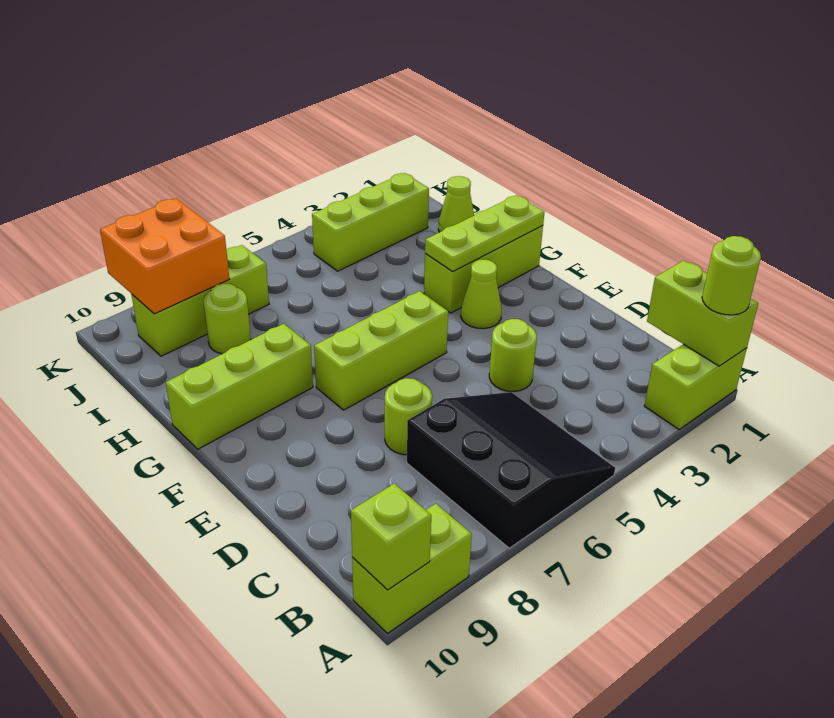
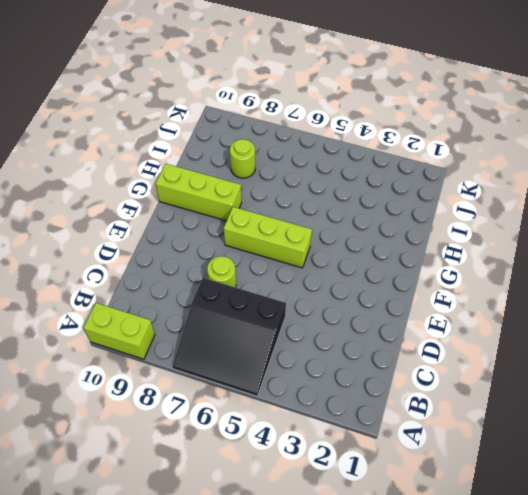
black slope A5:C7 level 1 top C -> black slope A5:C7 level 1 top 7
none -> lime brick A1:A2 level 1
none -> lime round brick D4 level 1
none -> lime cone F3 level 1

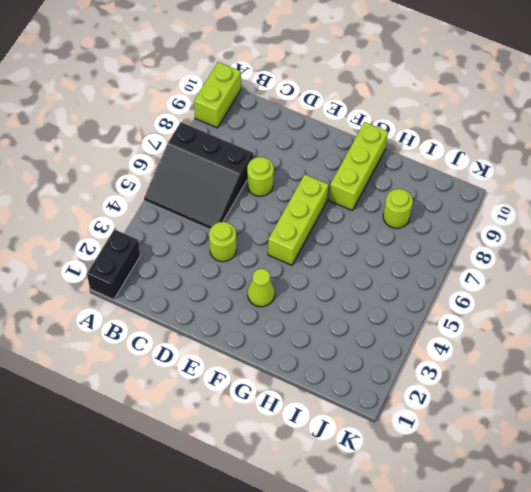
black brick A1:A2 level 1 -> lime brick A1:A2 level 1
none -> lime brick G1:G3 level 1
none -> lime cone I1 level 1
none -> lime brick J2:J4 level 1

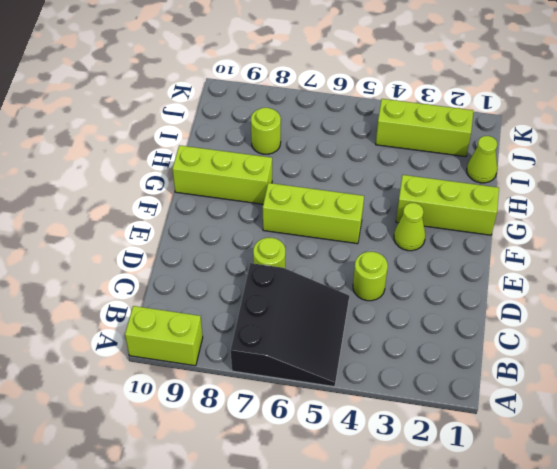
none -> lime brick A1:A2 level 1
none -> lime brick J7:J9 level 1
none -> lime brick A1:B1 level 2

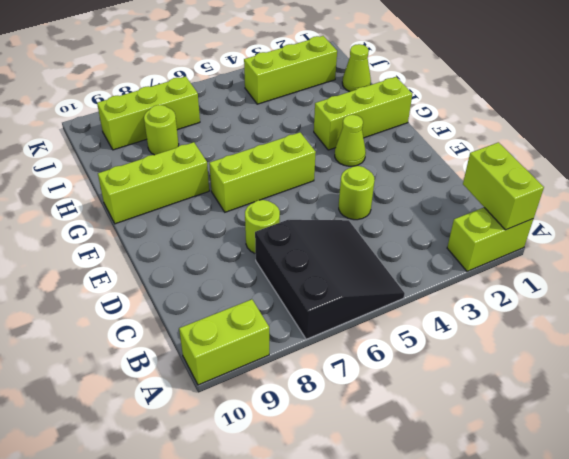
none -> lime brick A10 level 2
none -> lime plate G1:G3 level 2
none -> orange brick J8:K9 level 2

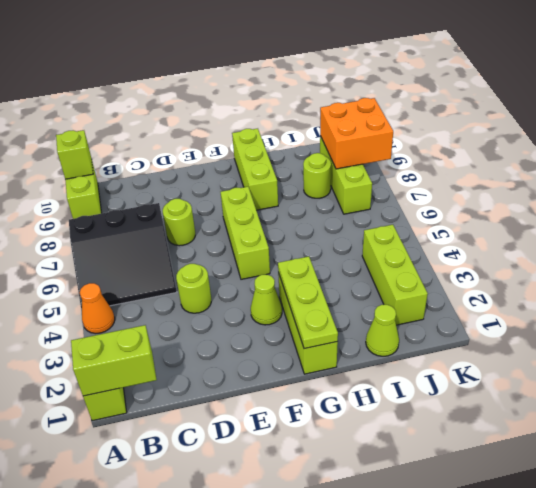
orange cone A4 level 1 -> none
none -> lime round brick A1 level 3

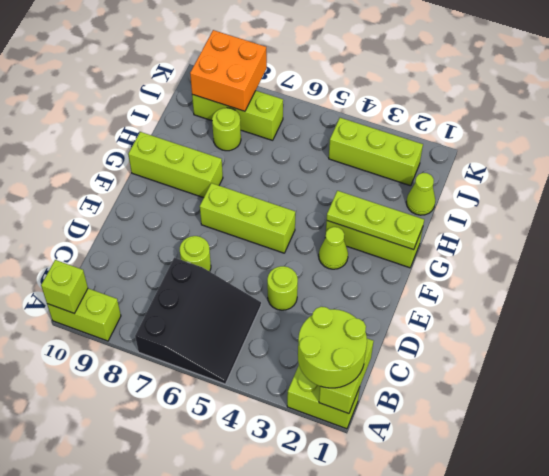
lime round brick A1:B2 level 3 -> lime round brick A1 level 3

